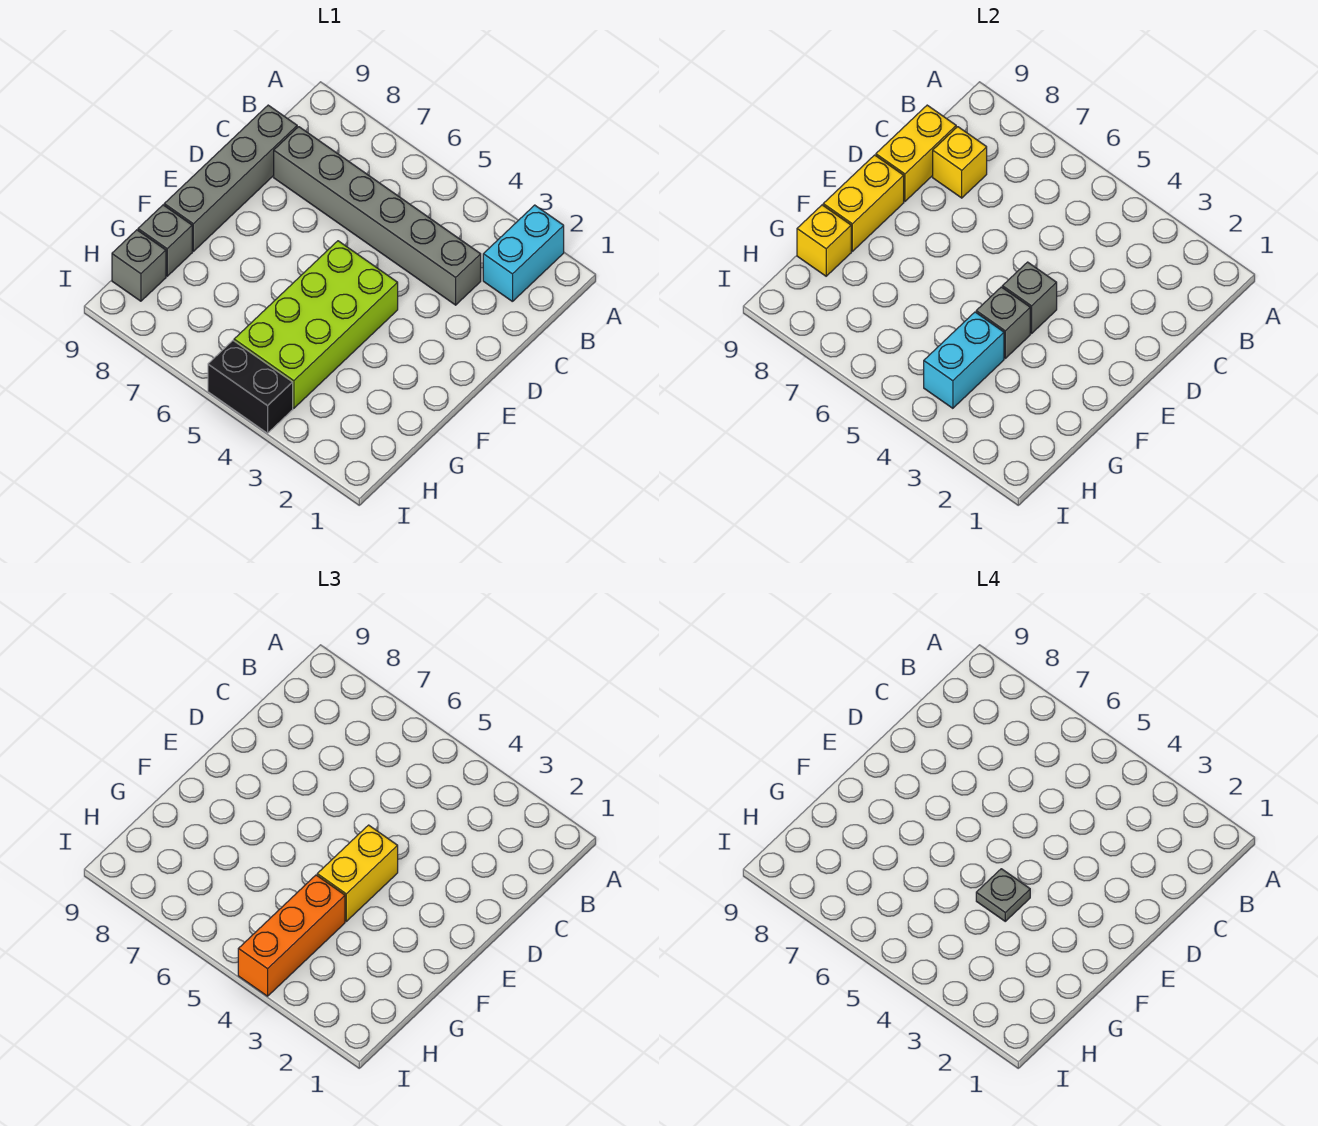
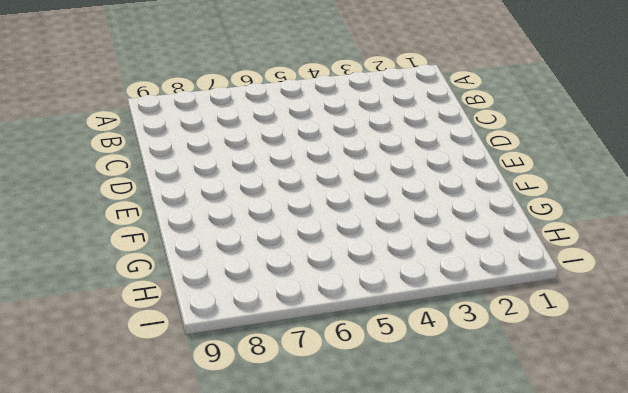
none -> cyan brick A2:B2 level 1
none -> grey brick C3:C8 level 1
none -> grey brick C9:F9 level 1

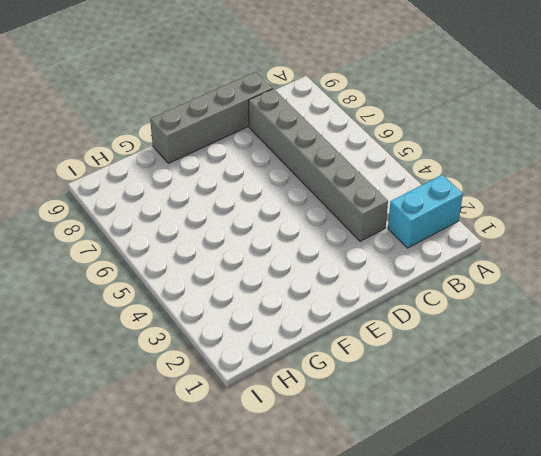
none -> lime brick E4:H5 level 1
none -> grey brick G9 level 1
none -> grey brick H9 level 1

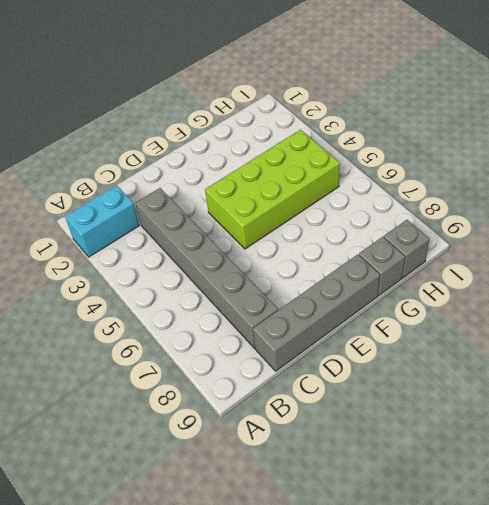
none -> black brick I4:I5 level 1
none -> yellow brick C8 level 2
none -> yellow brick C9:D9 level 2

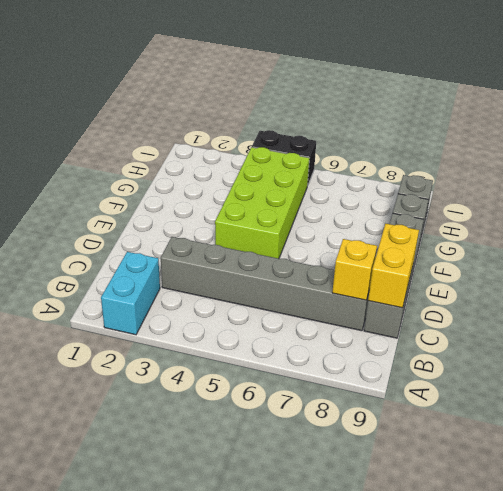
none -> grey brick E4 level 2
none -> yellow brick E9:F9 level 2
none -> grey brick F4 level 2

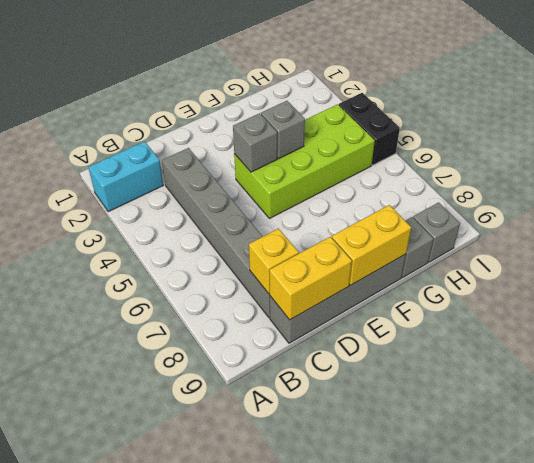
none -> cyan brick G4:H4 level 2
none -> yellow brick G9 level 2
none -> yellow brick E4:F4 level 3

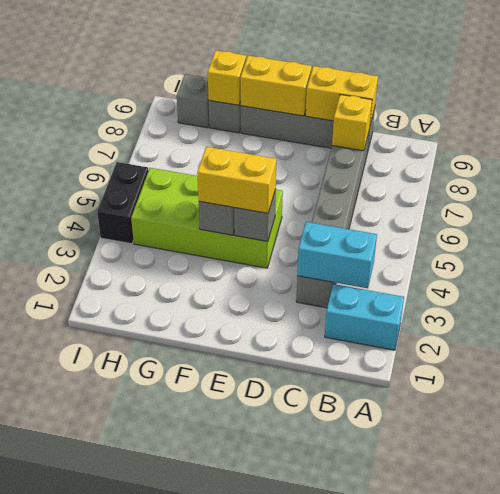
cyan brick B3:C3 level 2 -> cyan brick G4:H4 level 2
none -> orange brick G4:I4 level 3
none -> grey plate F4 level 4

